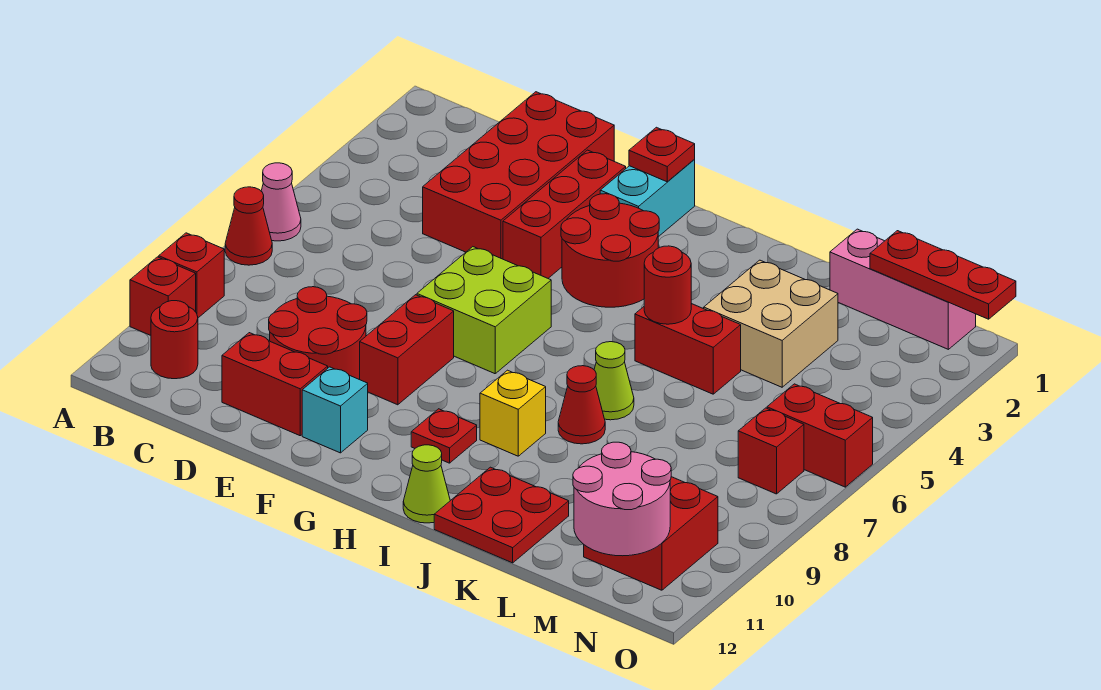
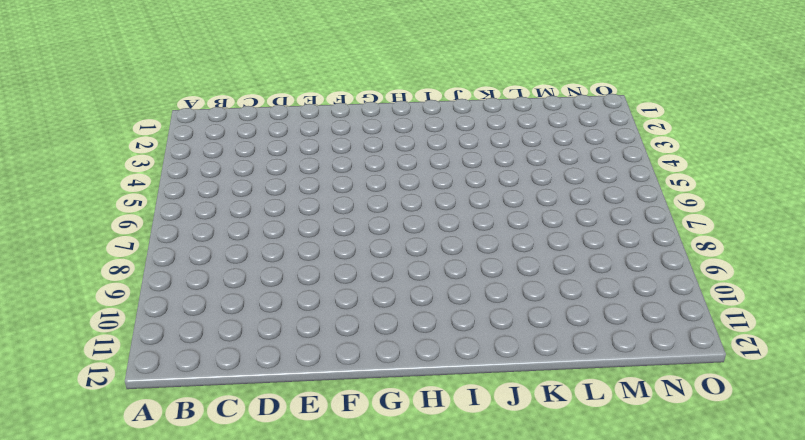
none -> pink cone A6 level 1
none -> red cone A7 level 1
none -> red brick A9 level 1
none -> red brick A10 level 1

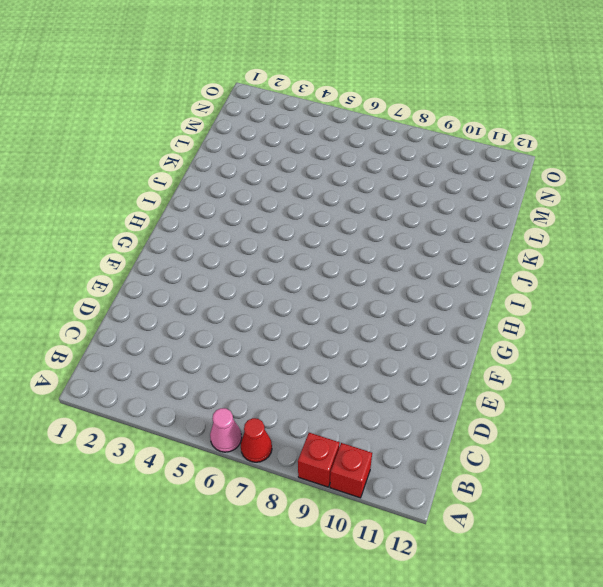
none -> red round brick B11 level 1
none -> red brick D1:E4 level 1
none -> red round brick D9:E10 level 1
none -> red brick D11:E11 level 1

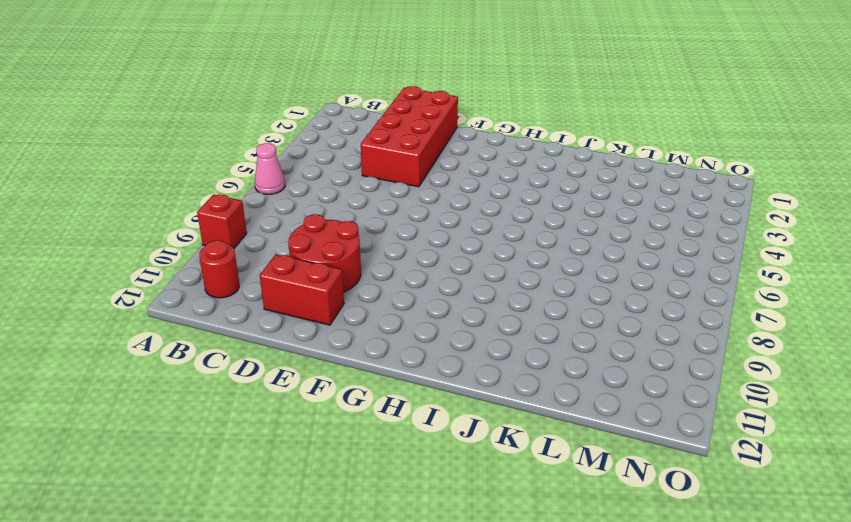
none -> red cone A7 level 1
none -> red brick A10 level 1
none -> red brick F2:F4 level 1
none -> lime brick F6:G7 level 1

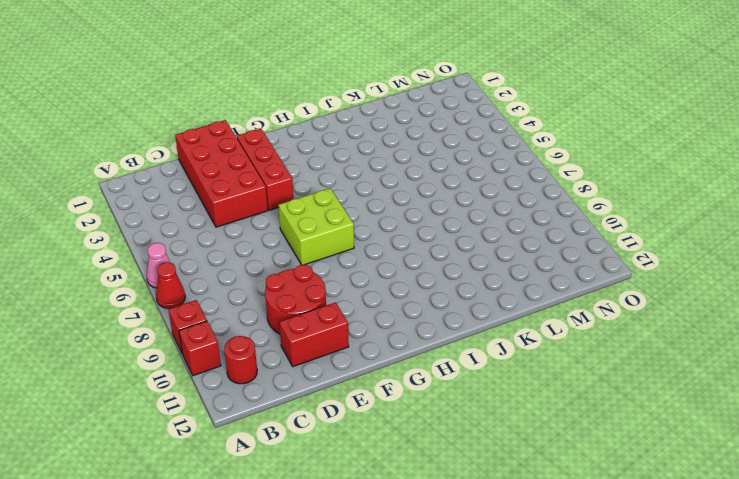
none -> red brick F8:F9 level 1
none -> cyan brick F11 level 1
none -> cyan brick G1:G2 level 1
none -> red round brick G3:H4 level 1

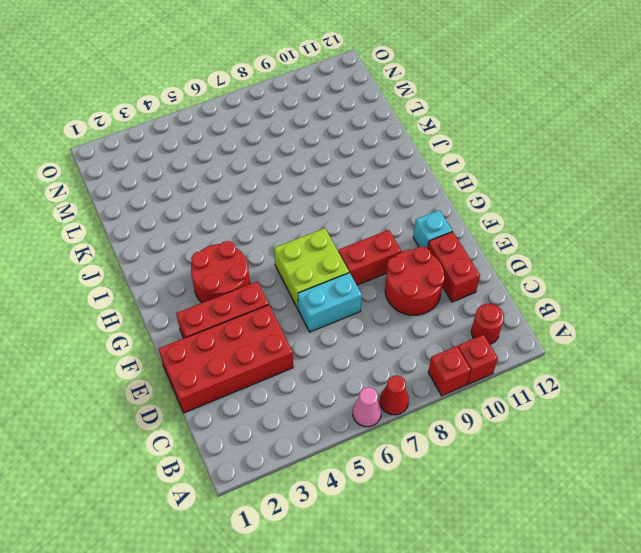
cyan brick E6:E7 level 1 -> cyan brick G1:G2 level 1
none -> red plate H10 level 1
none -> yellow brick I9 level 1
none -> lime cone I12 level 1
none -> red brick J5:K5 level 1

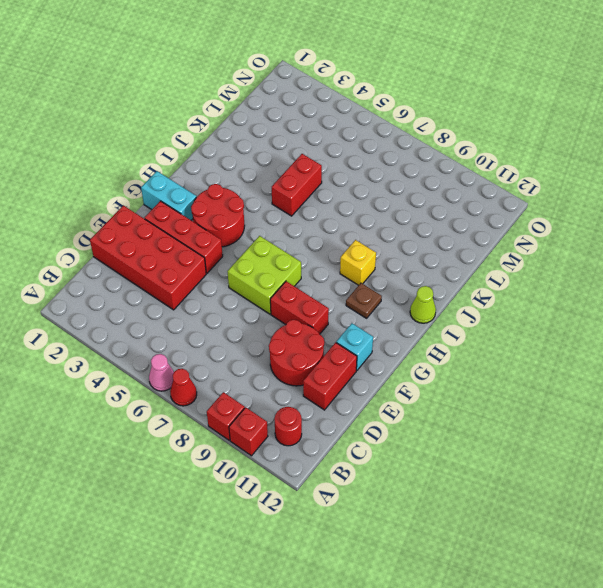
brown plate H10 level 1 -> red plate H10 level 1
none -> lime cone J7 level 1
none -> red cone J8 level 1
none -> red plate J11:K12 level 1
none -> tan brick K3:L4 level 1

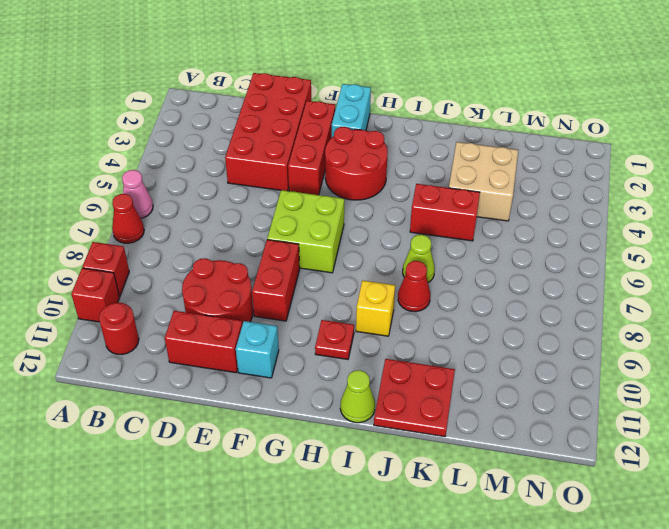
none -> pink brick L1:N1 level 1
none -> red brick M10:N11 level 1
none -> red brick N6:O6 level 1
none -> red brick N7 level 1

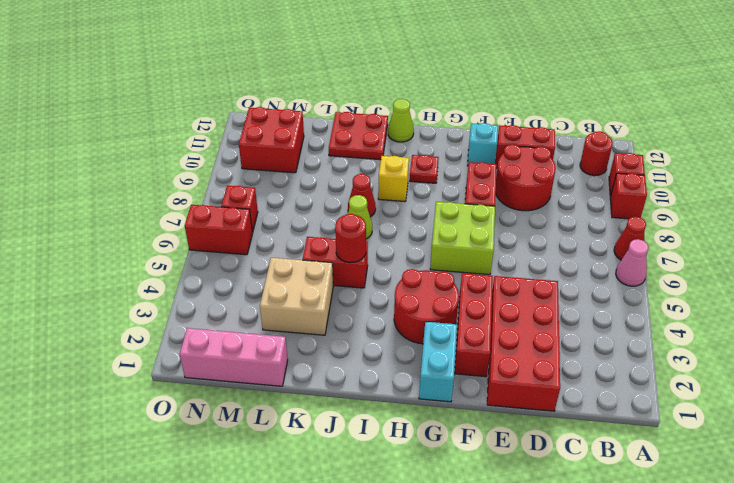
none -> red plate G1 level 2
none -> red plate M1:O1 level 2
none -> pink round brick M11:N12 level 2

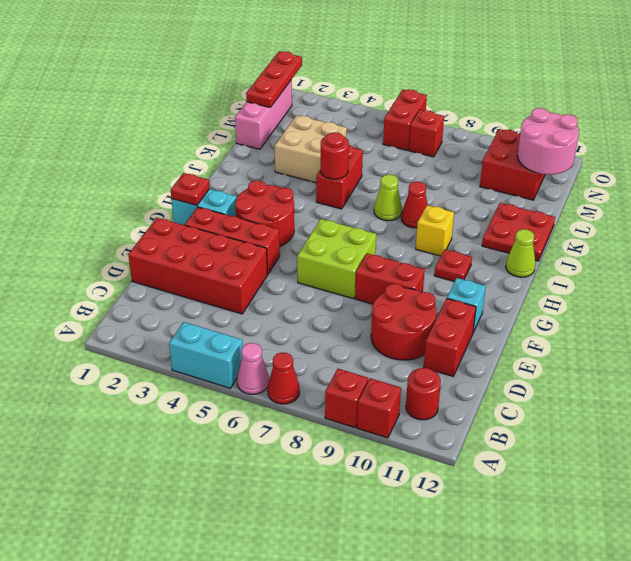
cyan brick A4:A5 level 1 -> none

